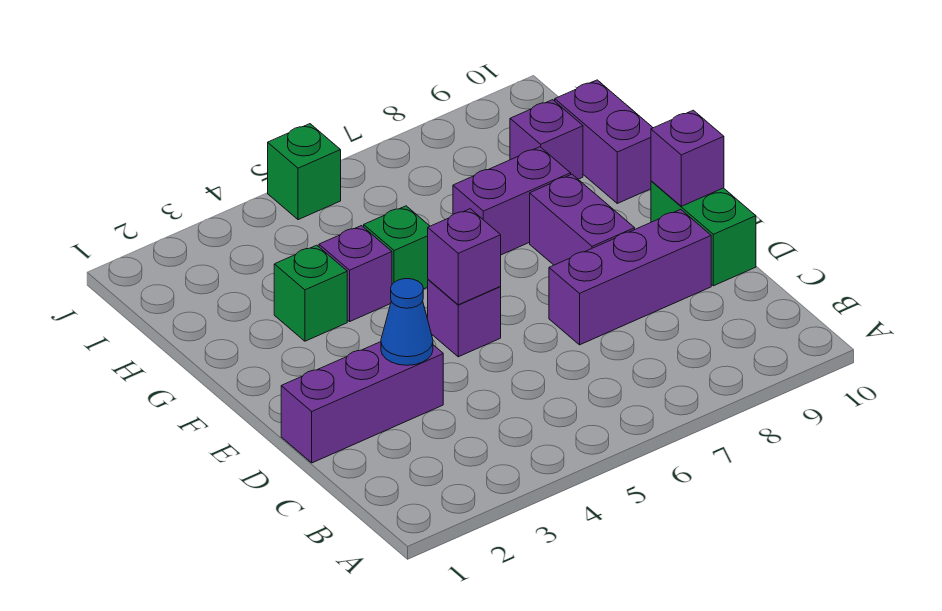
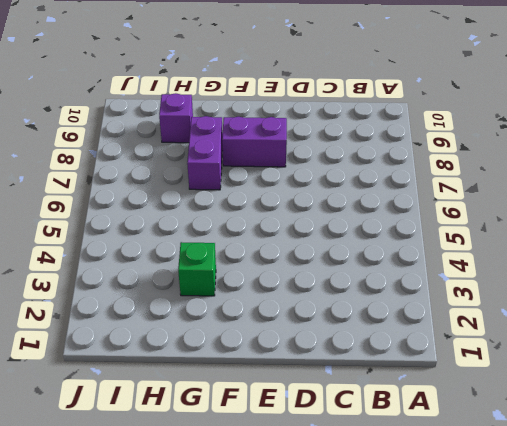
none -> purple brick D1:D3 level 1
none -> purple brick D7:D9 level 1
none -> green brick D10:E10 level 1

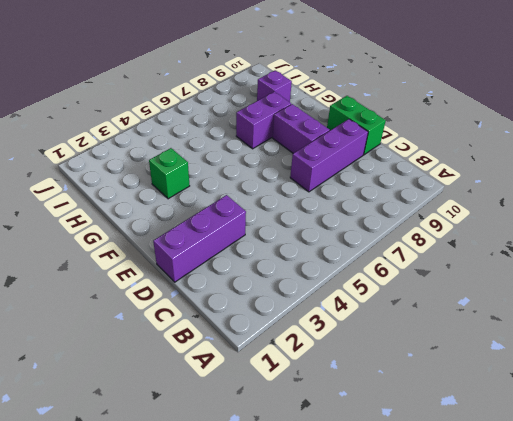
none -> purple brick E5 level 1
none -> purple brick G4 level 1
none -> green brick G5 level 1

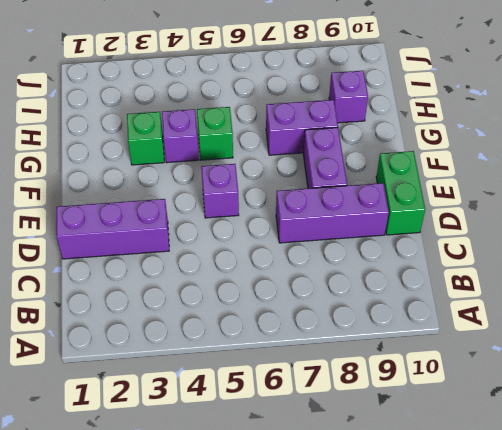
none -> purple brick G10:H10 level 1
none -> green brick J5 level 1
none -> blue cone D3 level 2

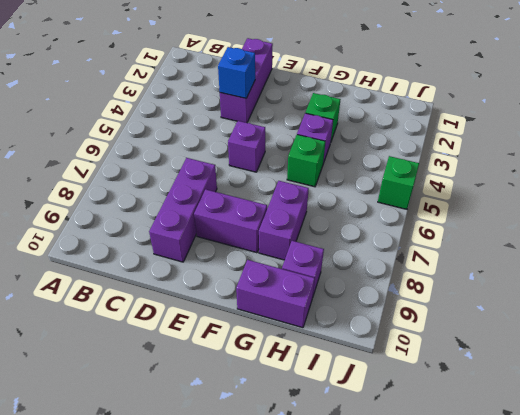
blue brick D3 level 2 -> blue cone D3 level 2
none -> green brick D10:E10 level 1
none -> purple brick E5 level 2
none -> purple brick E10 level 2

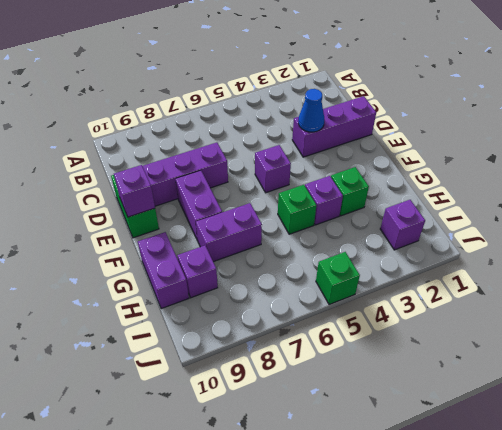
purple brick I2 level 1 -> purple brick E5 level 2

